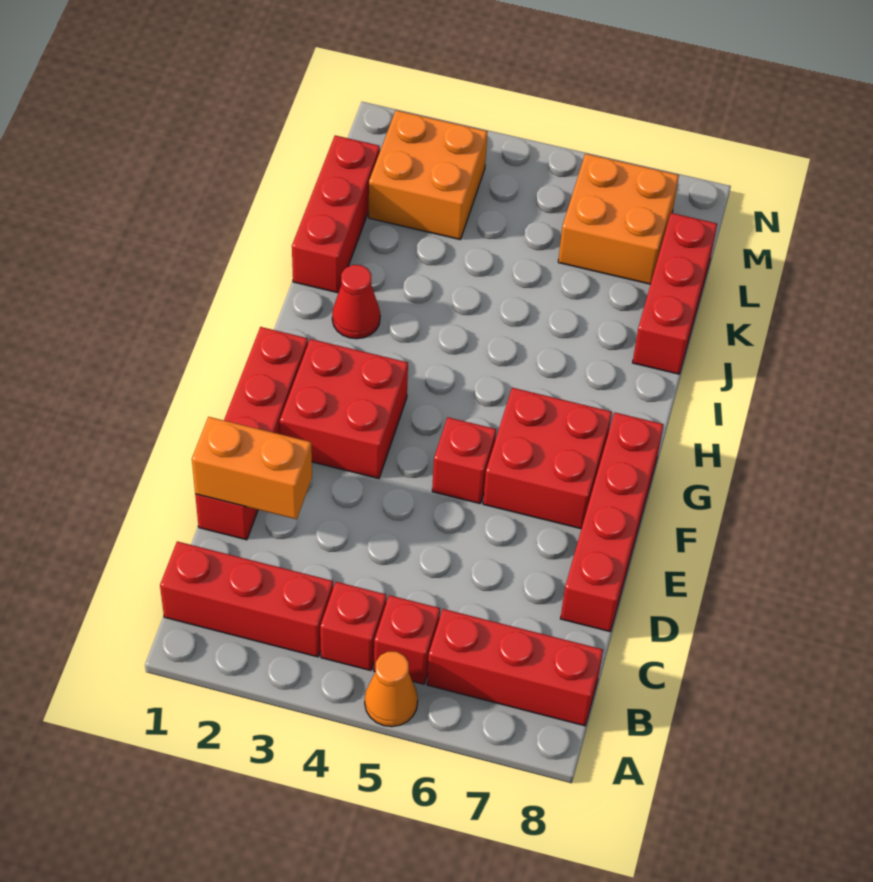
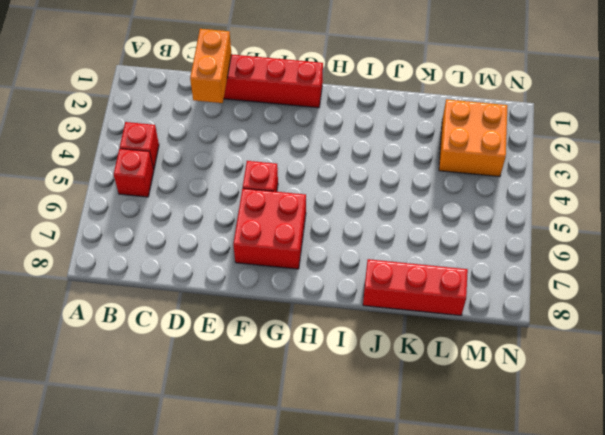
none -> orange cone A5 level 1
none -> red brick B1:B3 level 1
none -> red brick B6:B8 level 1

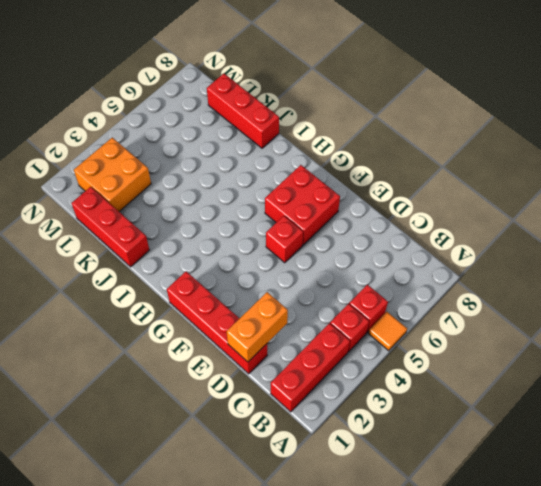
orange tile A5 level 1 -> orange cone A5 level 1
none -> red brick B6:B8 level 1
none -> red brick D8:G8 level 1
none -> red brick F2:G3 level 1

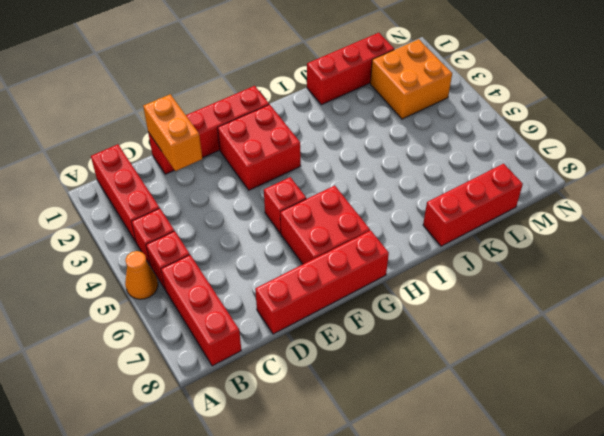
none -> red cone I2 level 1
none -> orange brick L6:M7 level 1

